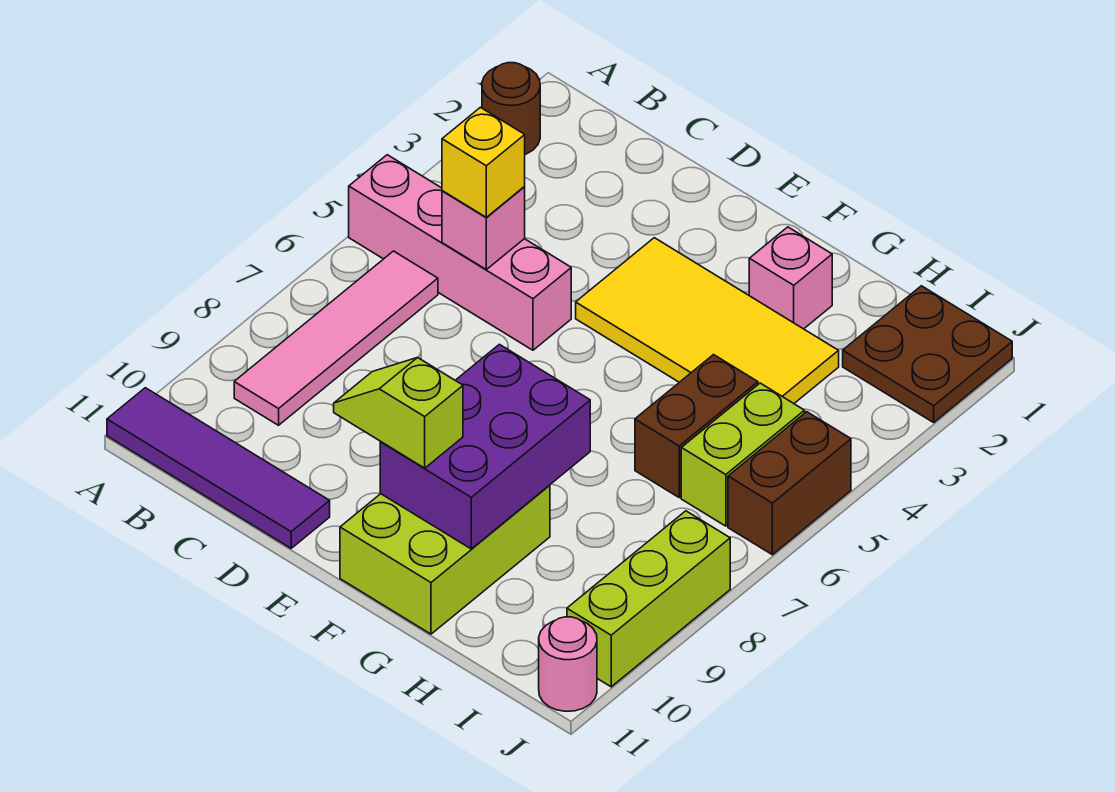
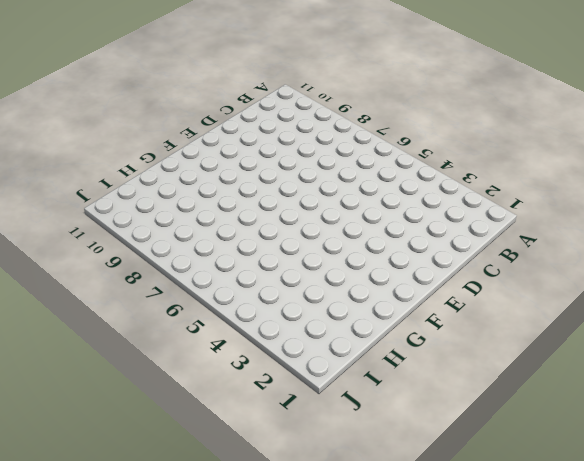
none -> brown round brick A2 level 1
none -> pink brick A5:D5 level 1
none -> purple tile A11:D11 level 1

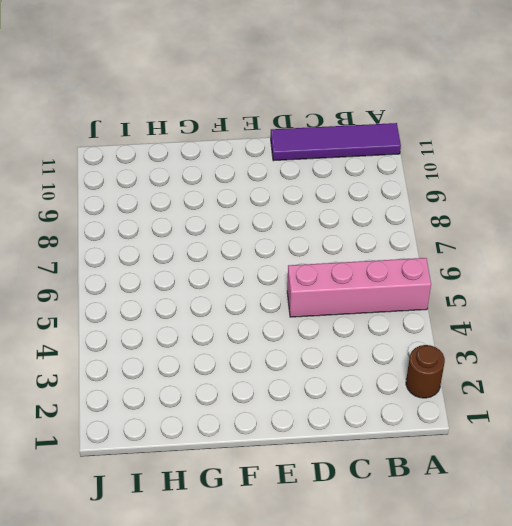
none -> pink tile B6:B9 level 1
none -> yellow tile E3:H4 level 1
none -> lime brick F9:G11 level 1

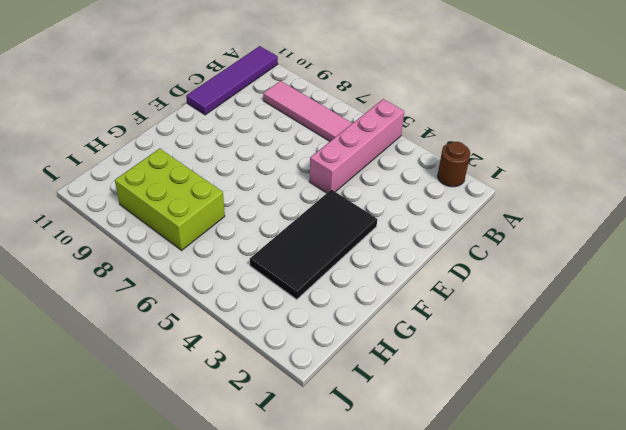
black tile E3:H4 level 1 -> yellow tile E3:H4 level 1
lime brick H7:I9 level 1 -> lime brick F9:G11 level 1
none -> pink brick G2 level 1
none -> brown brick H5:H6 level 1
none -> brown plate I1:J2 level 1

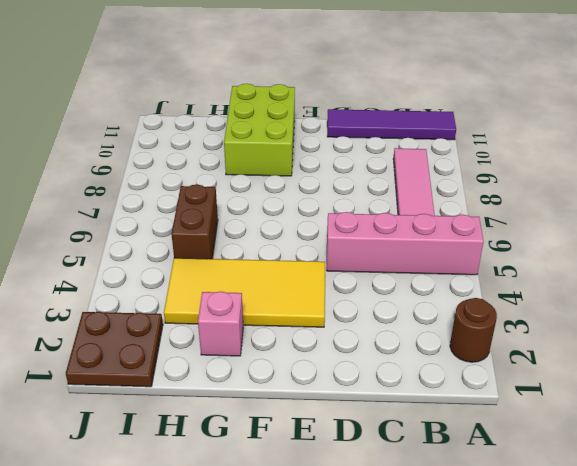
none -> lime brick I5:I6 level 1
none -> brown brick J5:J6 level 1
none -> lime brick J8:J10 level 1

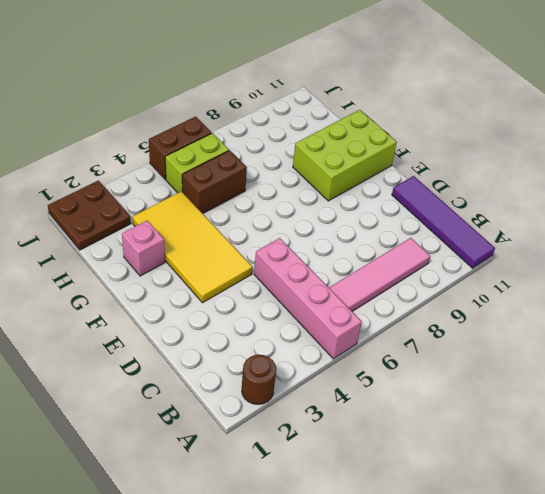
none -> lime brick J8:J10 level 1
none -> pink round brick J11 level 1
none -> pink brick C5 level 2

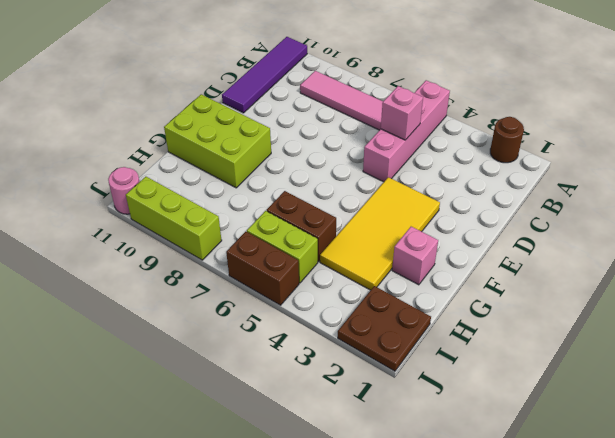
none -> purple brick F8:G10 level 2
none -> yellow brick C5 level 3
none -> lime slope E10:F10 level 3 top F

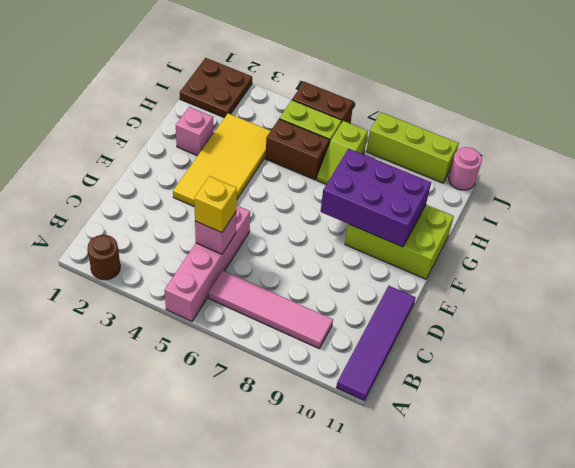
lime slope H7:I7 level 1 top I -> lime slope E10:F10 level 3 top F

